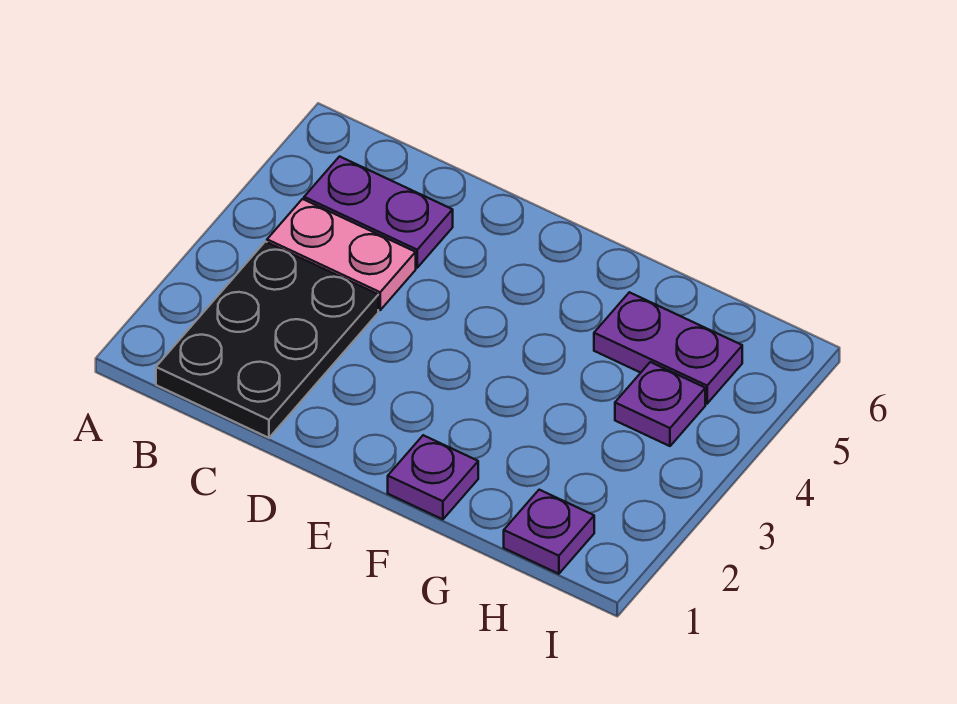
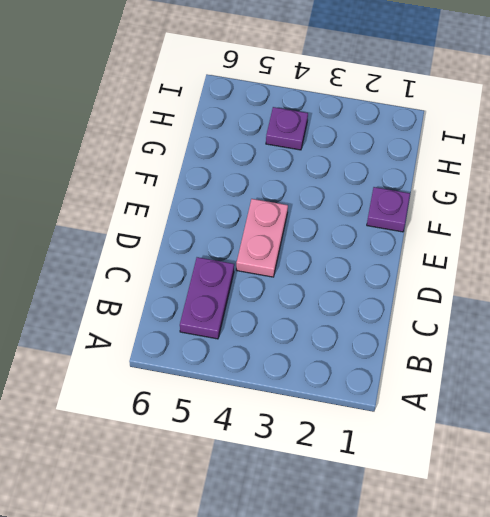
pink plate D4:E4 level 1 -> pink plate B4:C4 level 1
none -> black plate B1:C3 level 1
none -> purple plate G5:H5 level 1

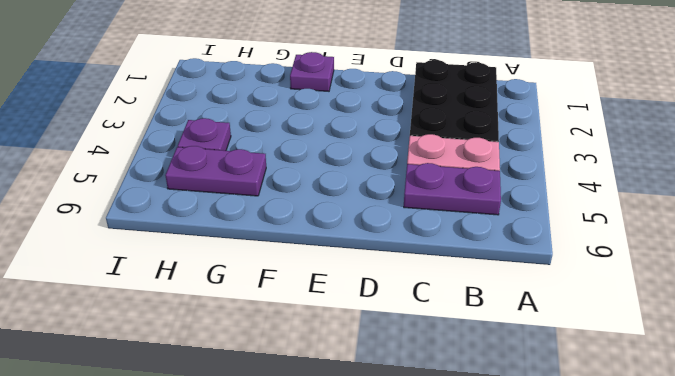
none -> purple plate H1 level 1

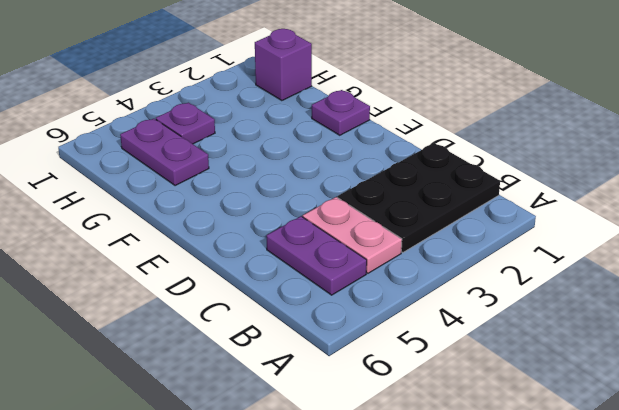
purple brick H1 level 1 -> purple plate H1 level 1

